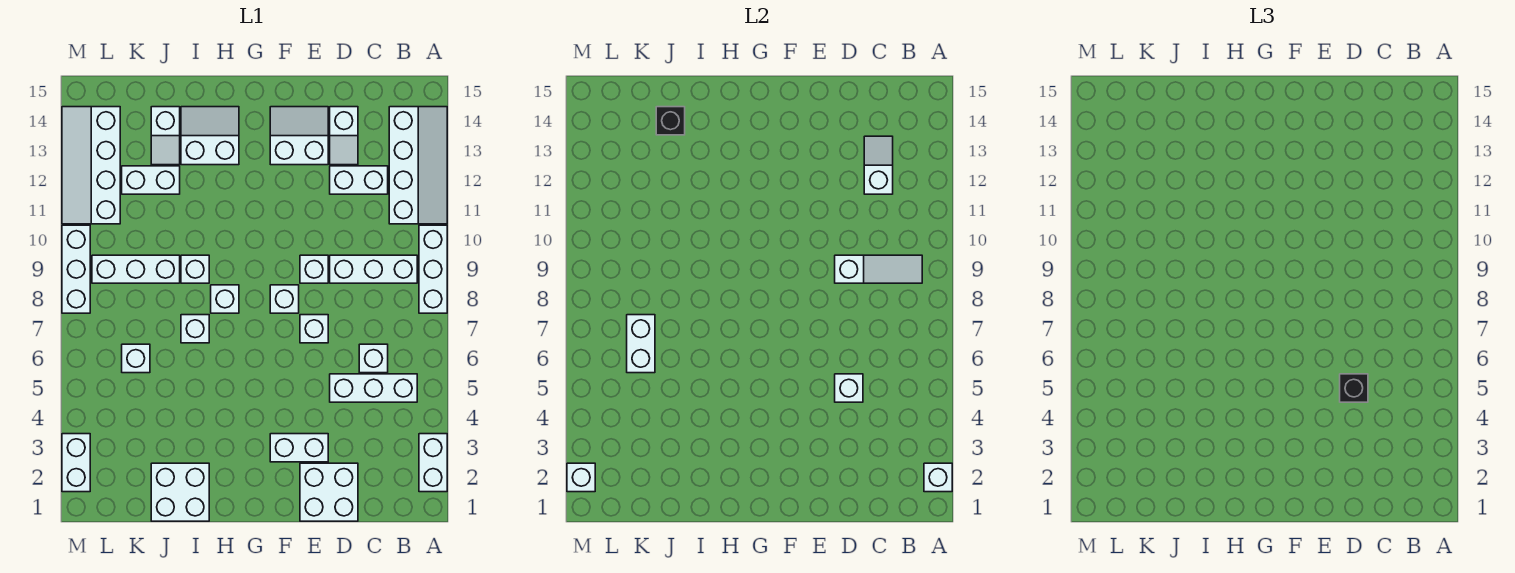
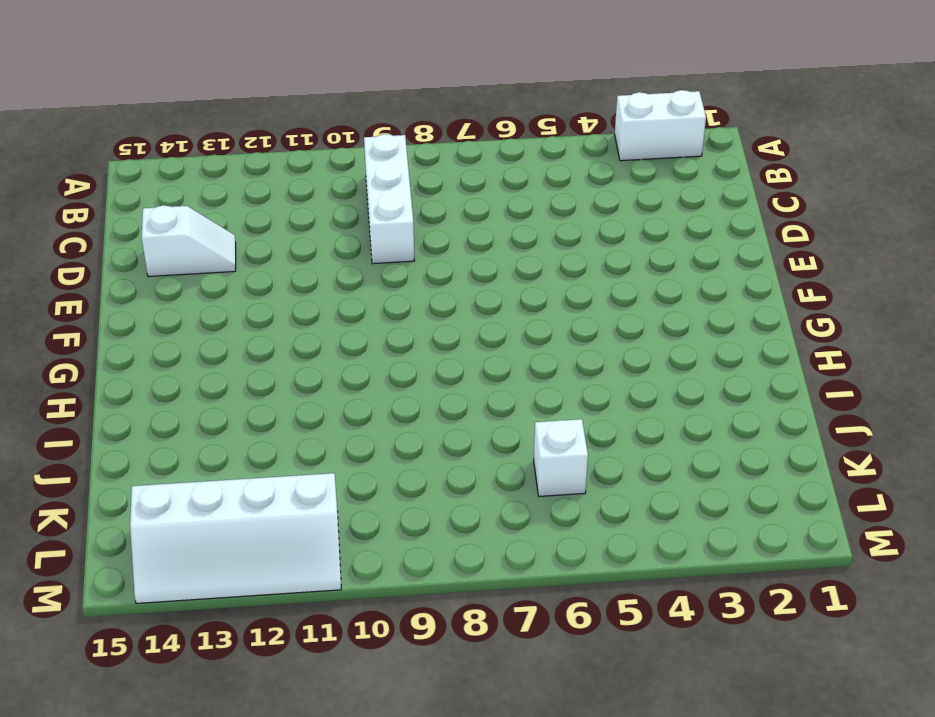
none -> white brick A8:A10 level 1
none -> white slope A11:B14 level 1 top B
none -> white brick B5:D5 level 1
none -> white brick C6 level 1

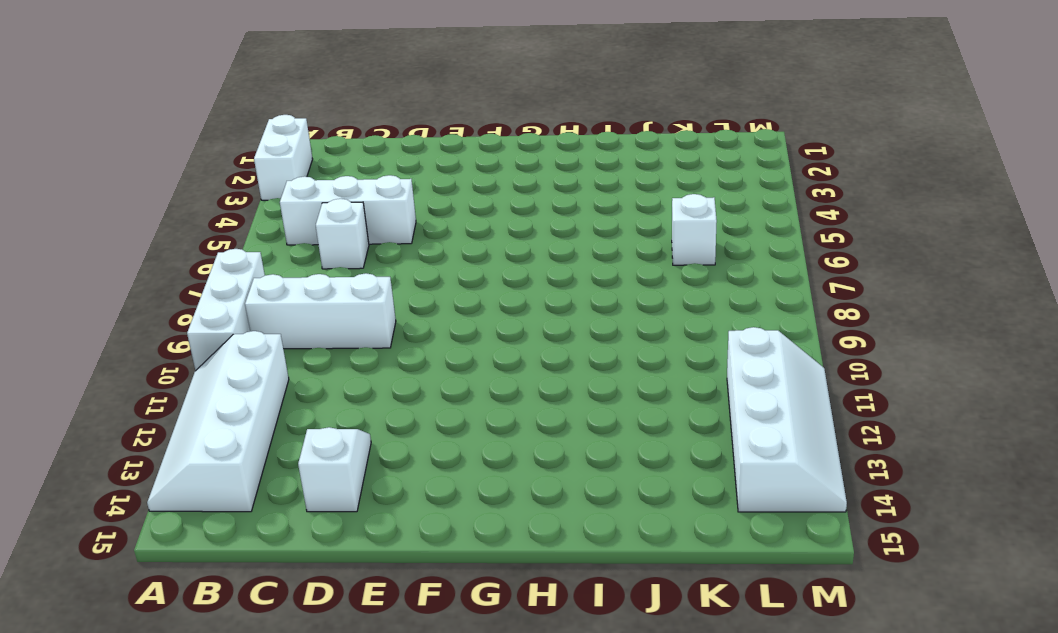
none -> white brick C12:D12 level 1
none -> white brick D1:E2 level 1
none -> white brick E3:F3 level 1
none -> white brick E7 level 1

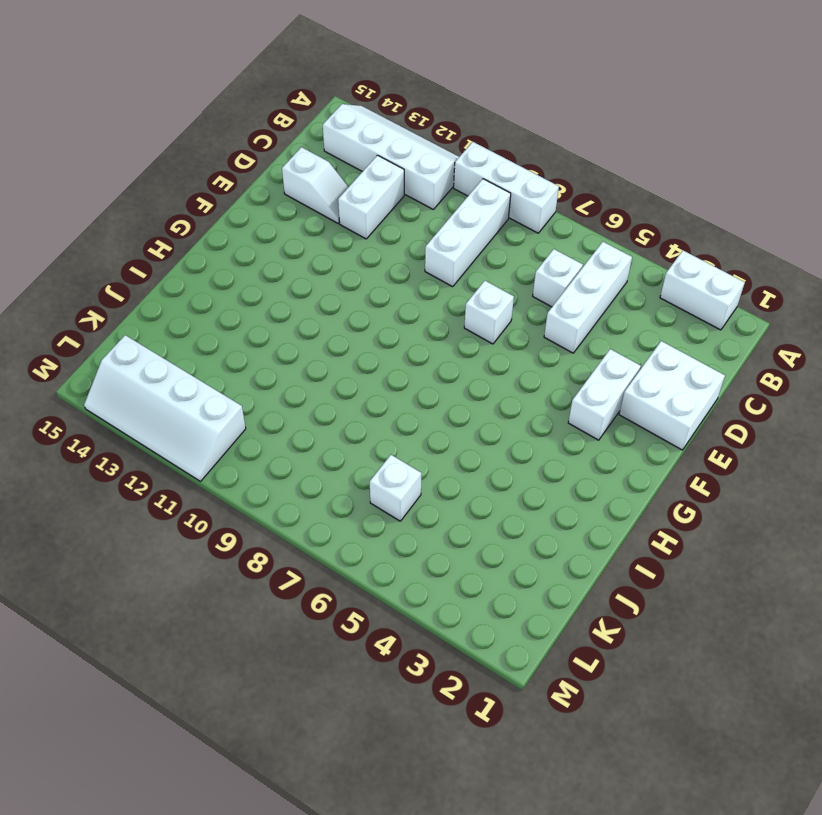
none -> white brick E9 level 1
none -> white slope E13:F14 level 1 top 13
none -> white brick F8 level 1
none -> white brick H8 level 1

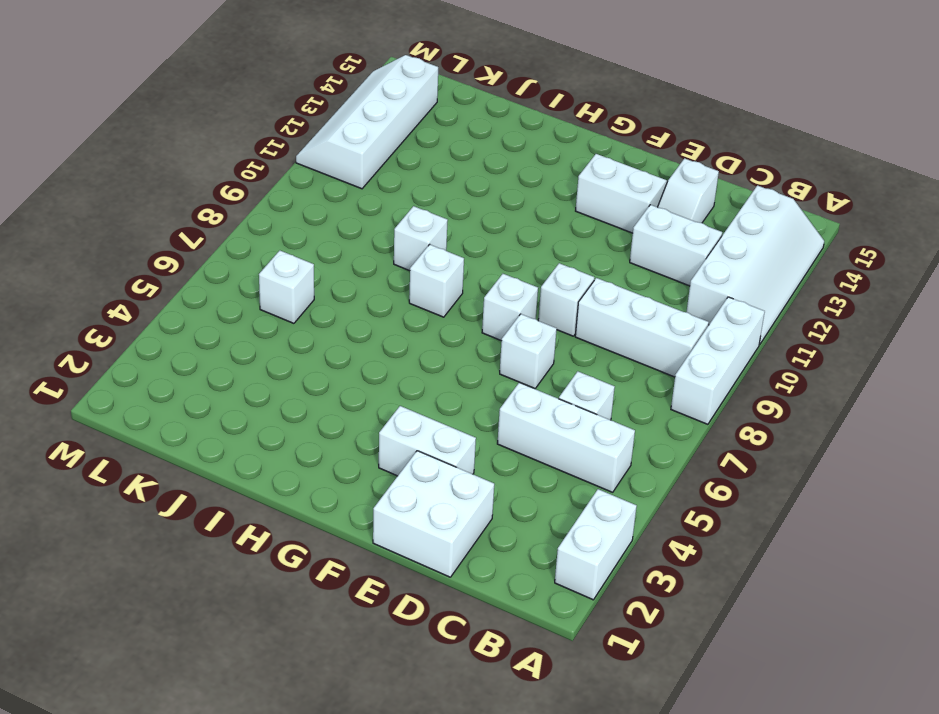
none -> white slope H13:I14 level 1 top 13
none -> white brick I1:J2 level 1
none -> white brick I7 level 1
none -> white brick J9:L9 level 1

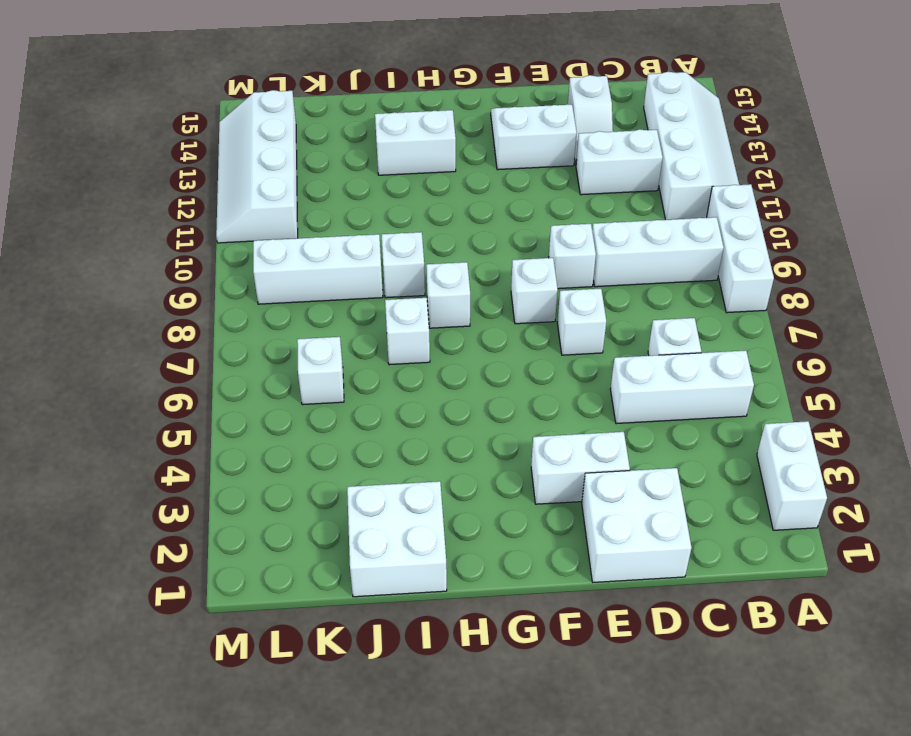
none -> white brick J12:K12 level 1
none -> white slope J13:J14 level 1 top 14
none -> white brick M2:M3 level 1
none -> white brick M8:M10 level 1

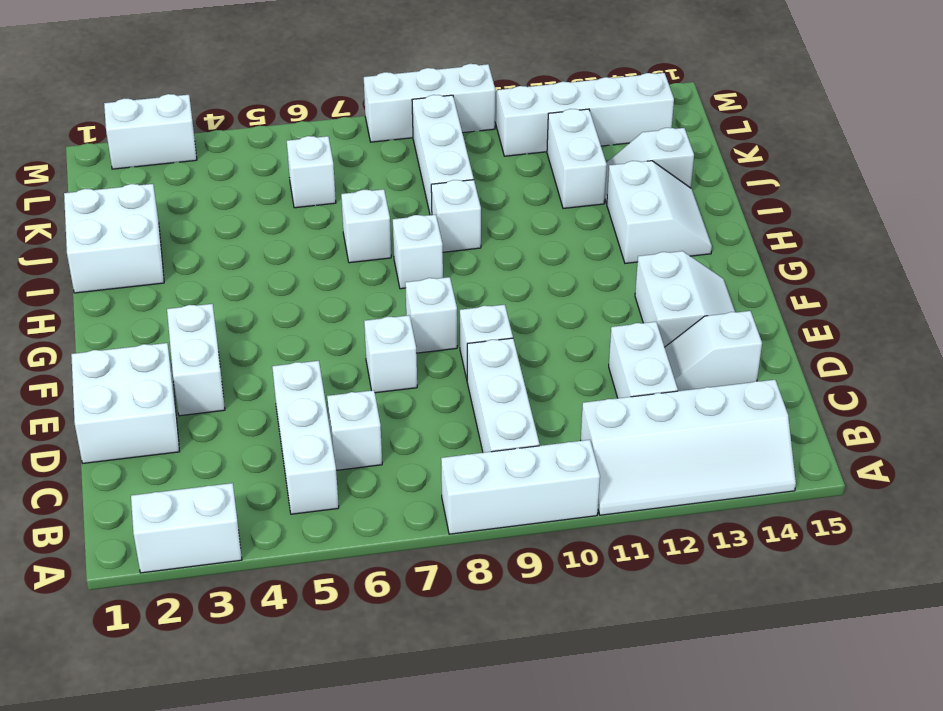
none -> white brick A2 level 2
none -> white slope B9:D9 level 2 top D
none -> white slope C12:C13 level 2 top 12
none -> white brick D5 level 2

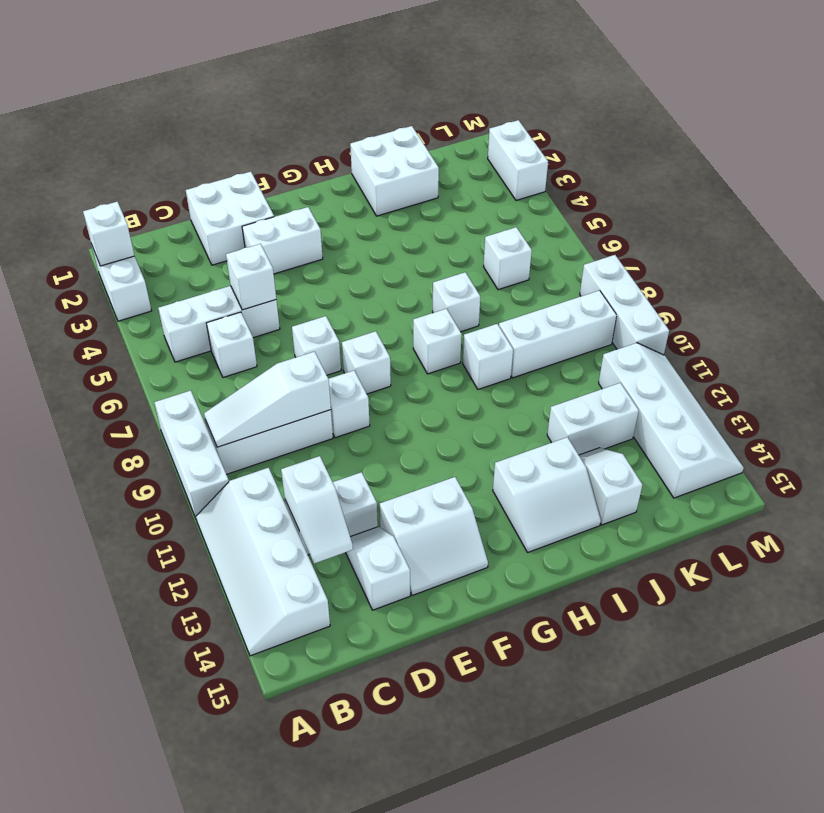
none -> black brick J14 level 2
none -> white brick K6:K7 level 2
none -> white brick M2 level 2
none -> black brick D5 level 3

